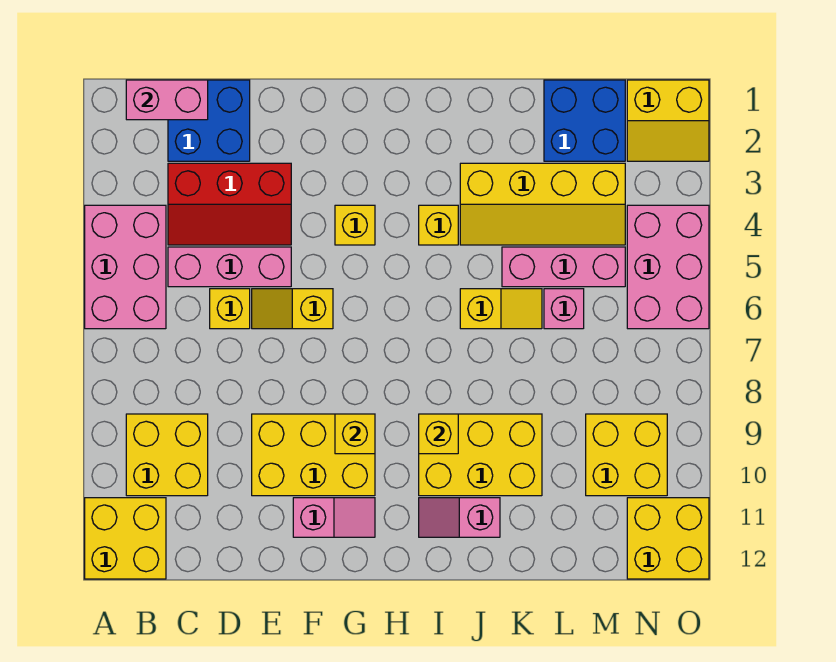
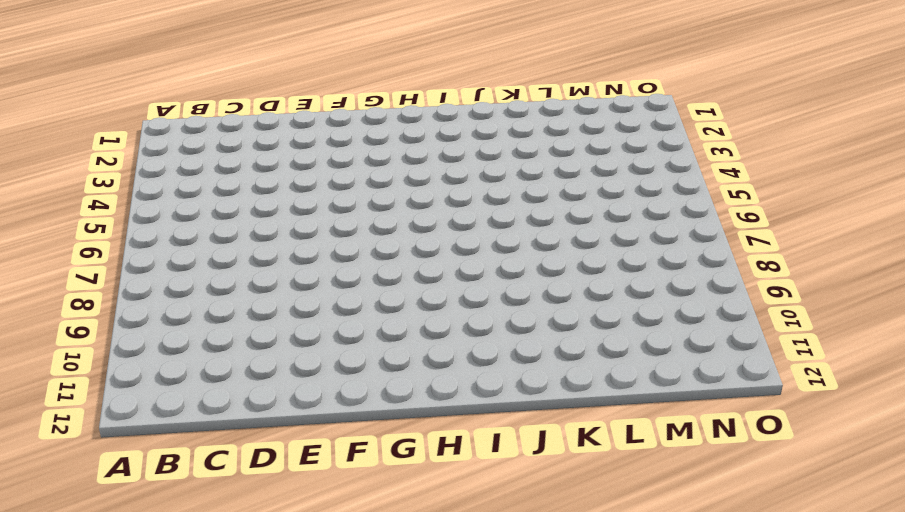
none -> pink brick A4:B6 level 1
none -> yellow brick A11:B12 level 1
none -> yellow brick B9:C10 level 1

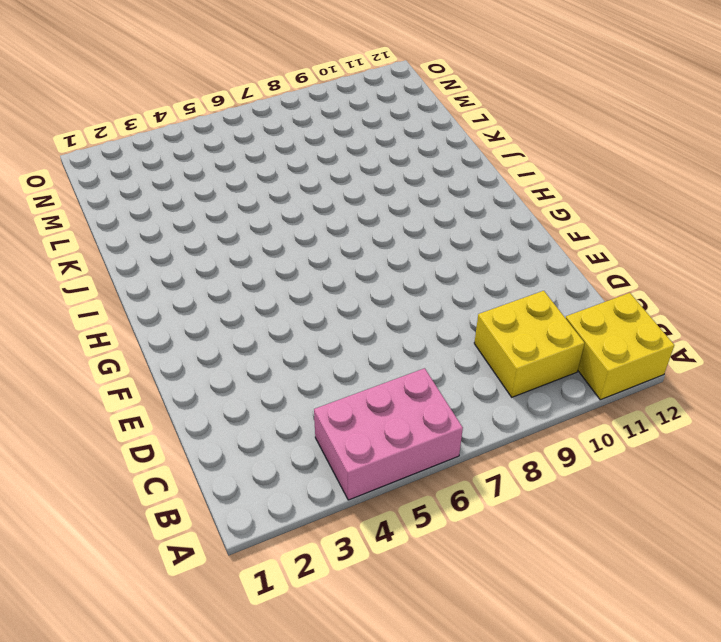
none -> blue brick C1:D2 level 1
none -> red slope C3:E4 level 1 top 3
none -> pink brick C5:E5 level 1

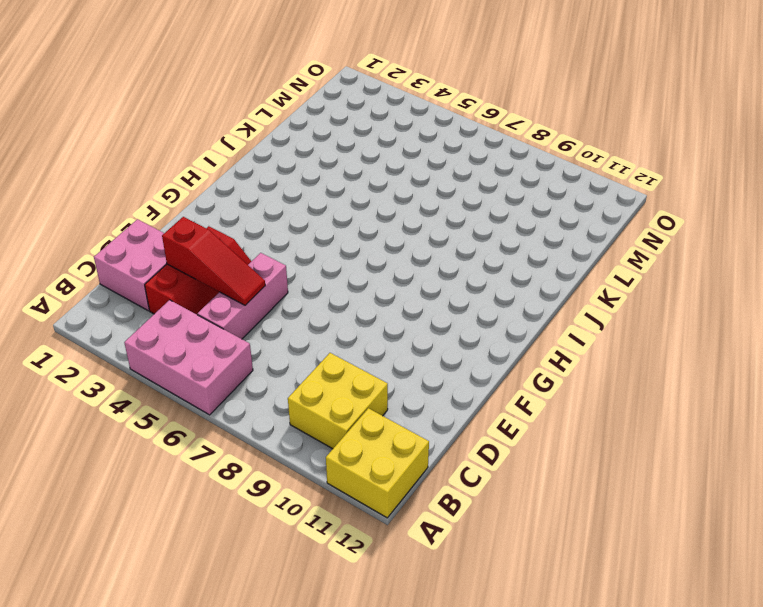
pink brick C1:D2 level 1 -> blue brick C1:D2 level 1
red slope D3:D5 level 2 top 3 -> none
none -> yellow brick D6 level 1
none -> yellow slope E6:F6 level 1 top F
none -> yellow brick E9:G10 level 1

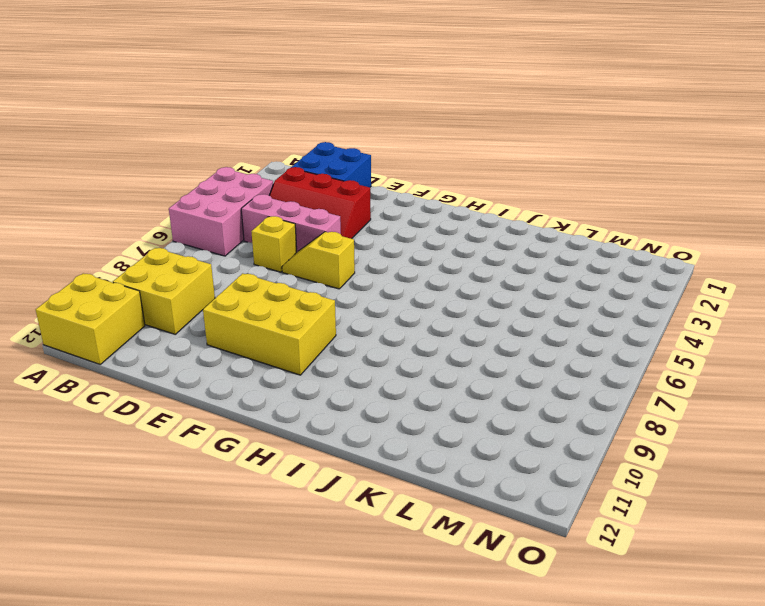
none -> pink slope F11:G11 level 1 top F
none -> yellow brick G4 level 1
none -> yellow brick I4 level 1

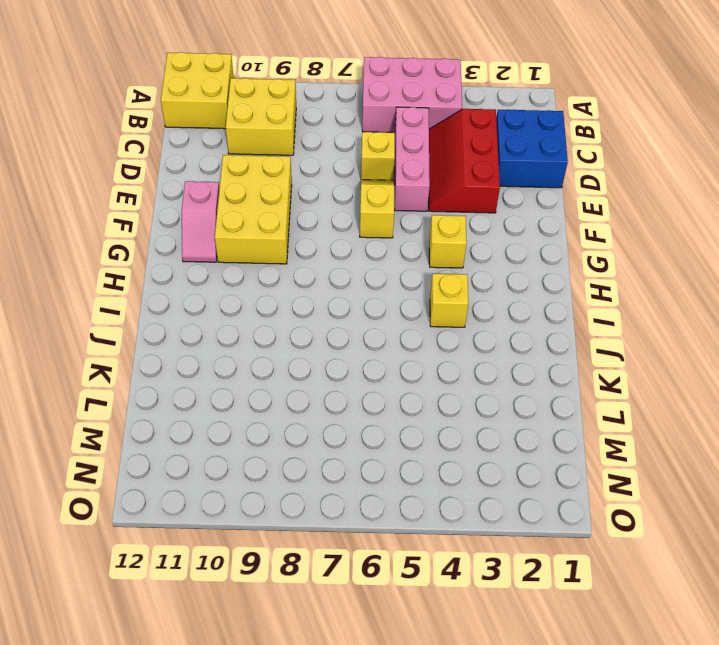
none -> yellow brick I9:K10 level 1
none -> pink slope I11:J11 level 1 top J
none -> yellow slope J3:M4 level 1 top 3

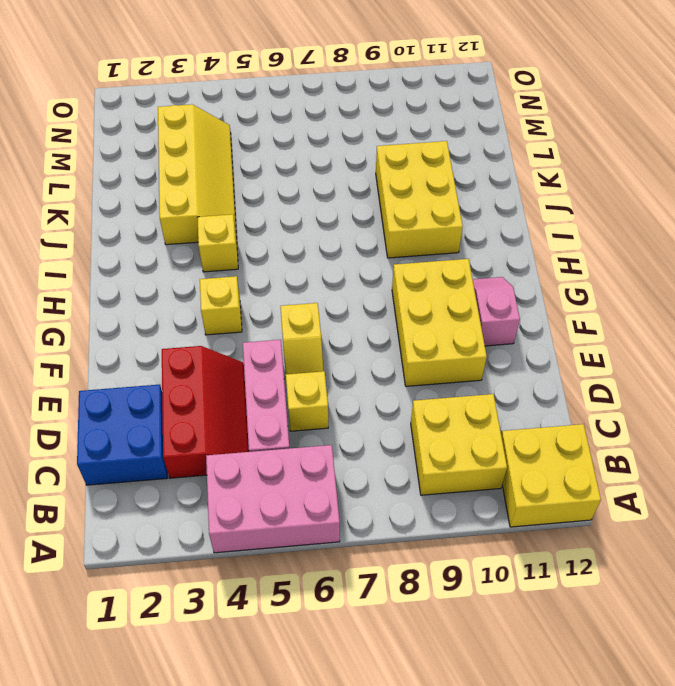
none -> pink slope I11:J11 level 1 top J
none -> yellow slope J6:K6 level 1 top J
none -> pink brick K5:M5 level 1

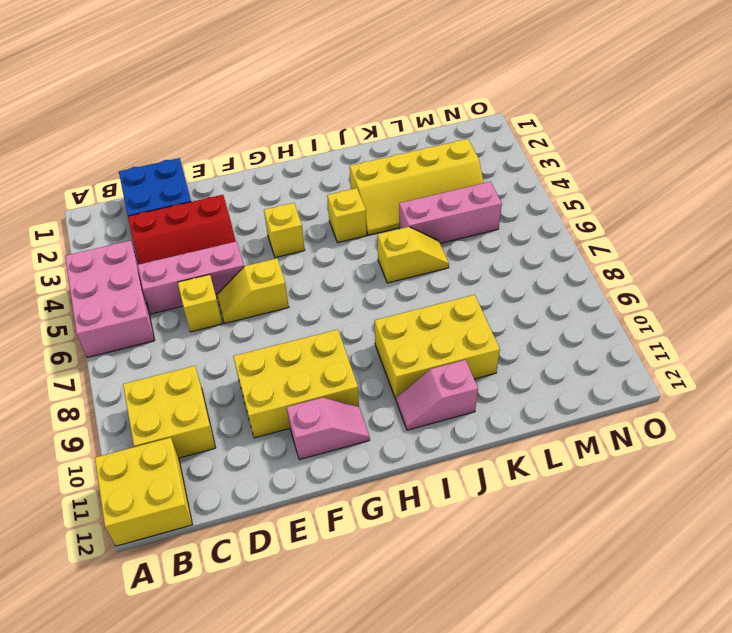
none -> blue brick L1:M2 level 1
none -> pink brick L6 level 1
none -> yellow brick M9:N10 level 1

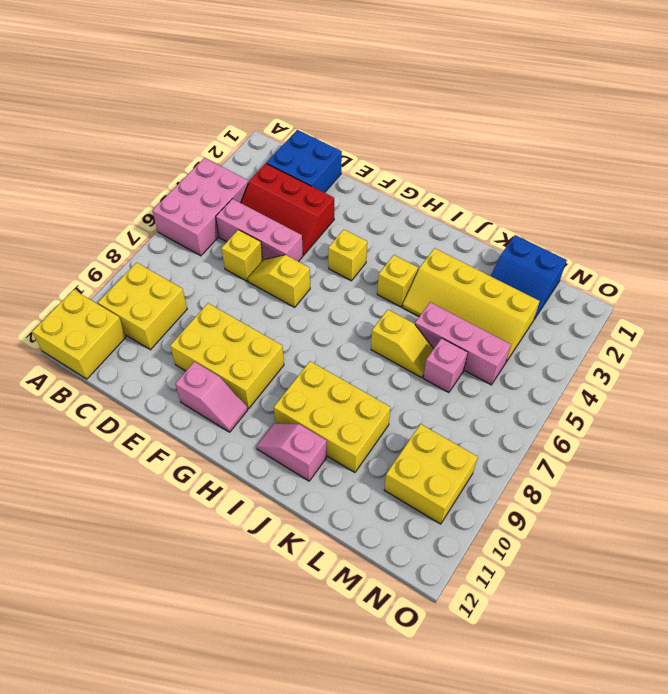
blue slope L1:M2 level 1 top 1 -> blue brick L1:M2 level 1
none -> yellow slope N1:O2 level 1 top 1
none -> pink brick N4:O6 level 1
none -> yellow brick N11:O12 level 1

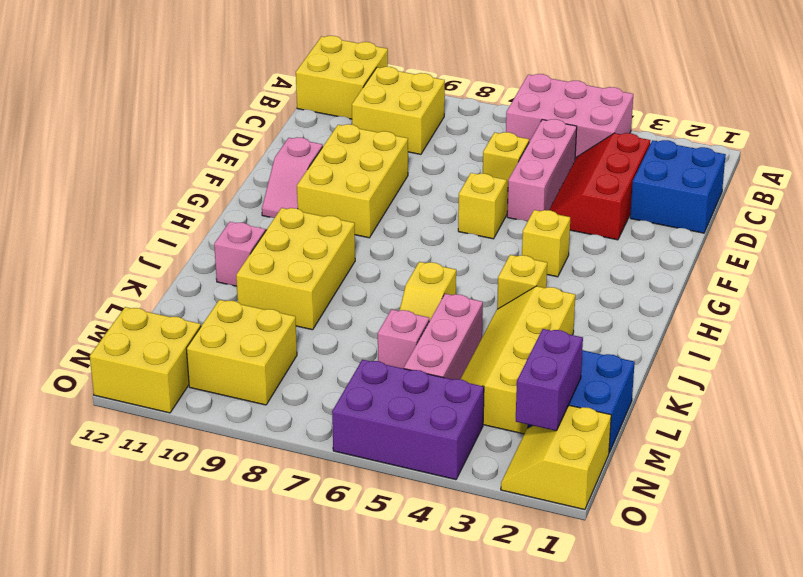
purple brick M2:N2 level 2 -> none
purple brick N4:O6 level 1 -> pink brick N4:O6 level 1
none -> pink brick B1:C1 level 2
none -> yellow brick G9 level 2
none -> yellow brick I9 level 2

